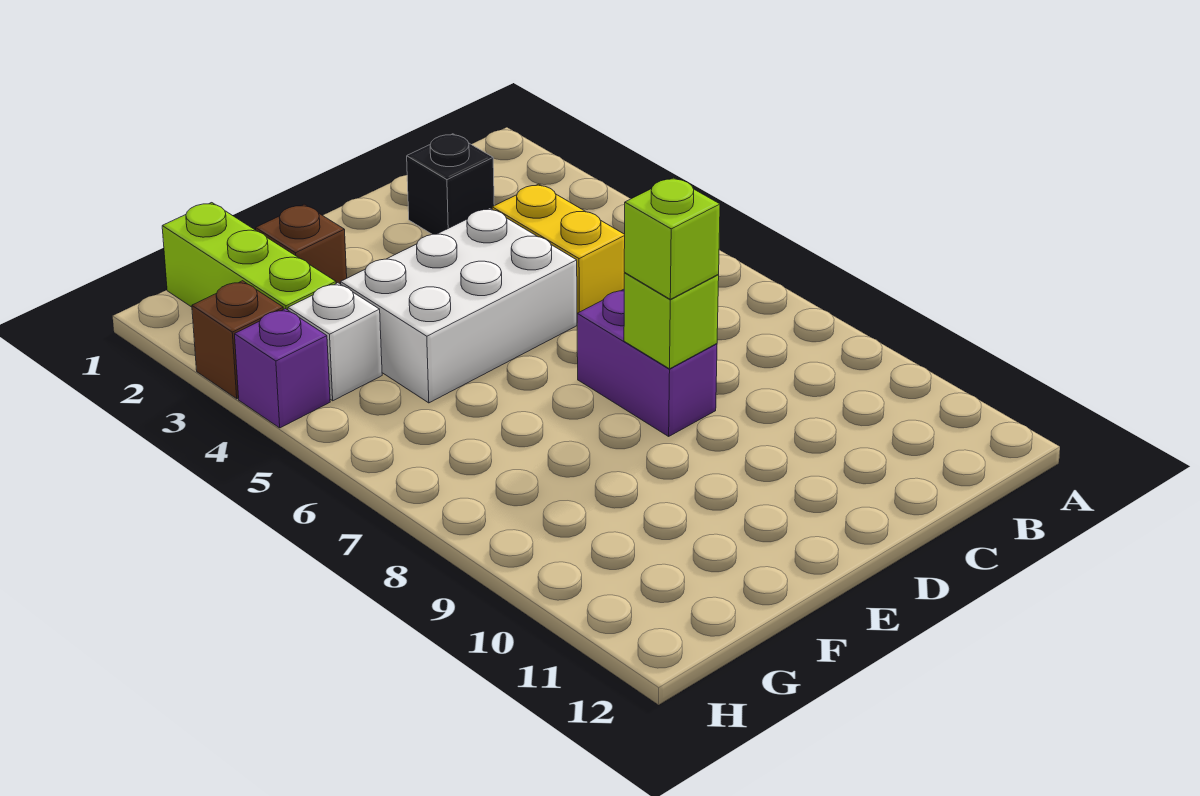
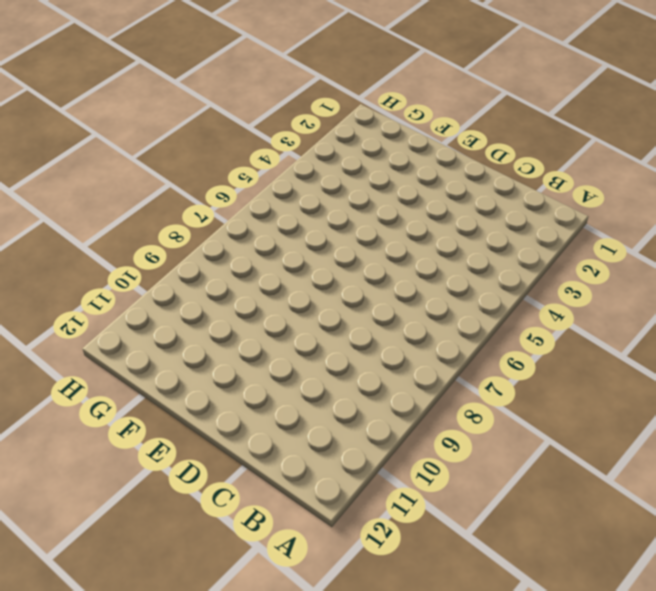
none -> black brick C2 level 1
none -> yellow brick C4:C5 level 1

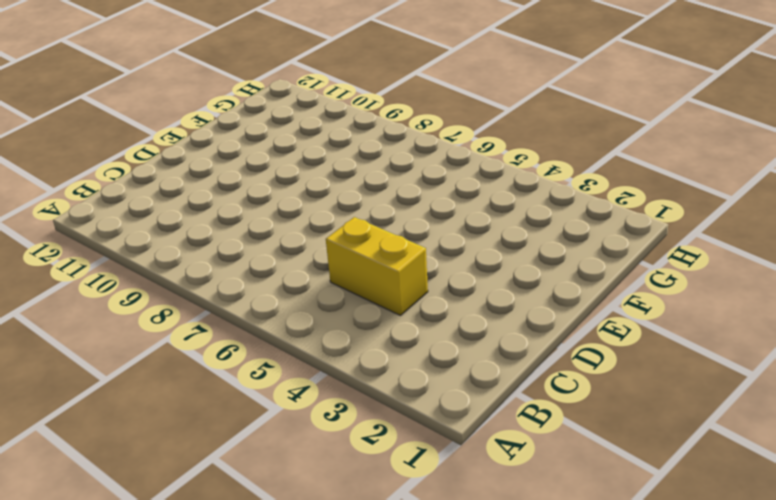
none -> black brick C2 level 1
none -> white brick D4:F5 level 1

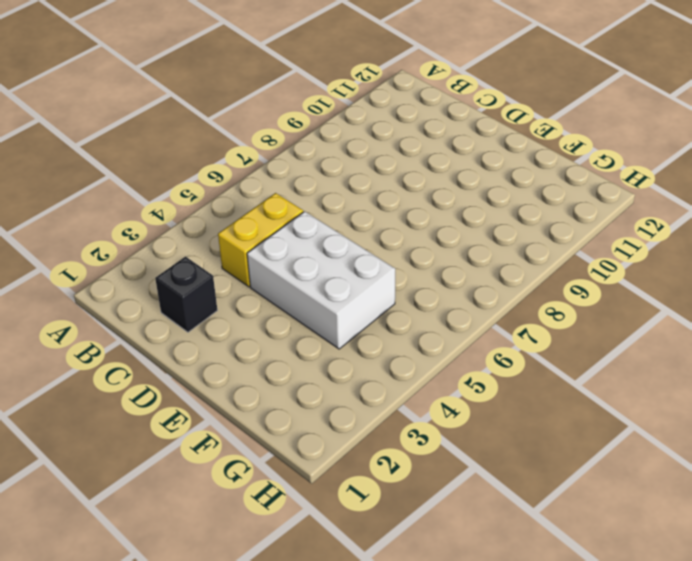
none -> purple brick D7:D8 level 1
none -> brown brick F2 level 1

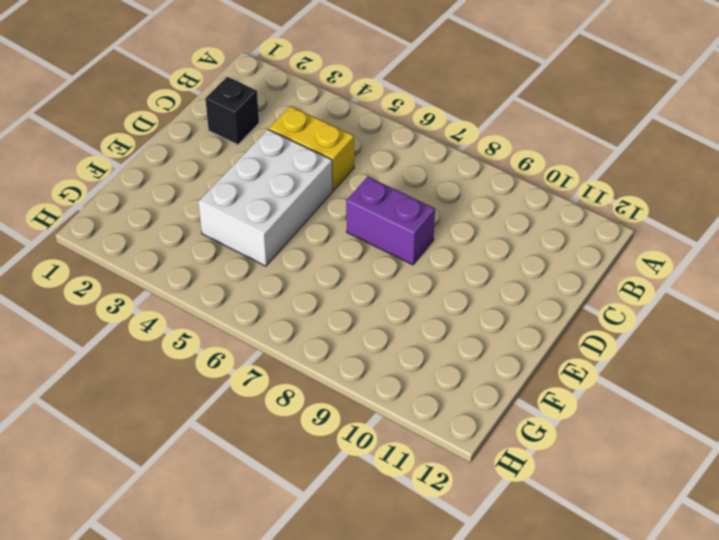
none -> brown brick F2 level 1
none -> lime brick G1:G3 level 1

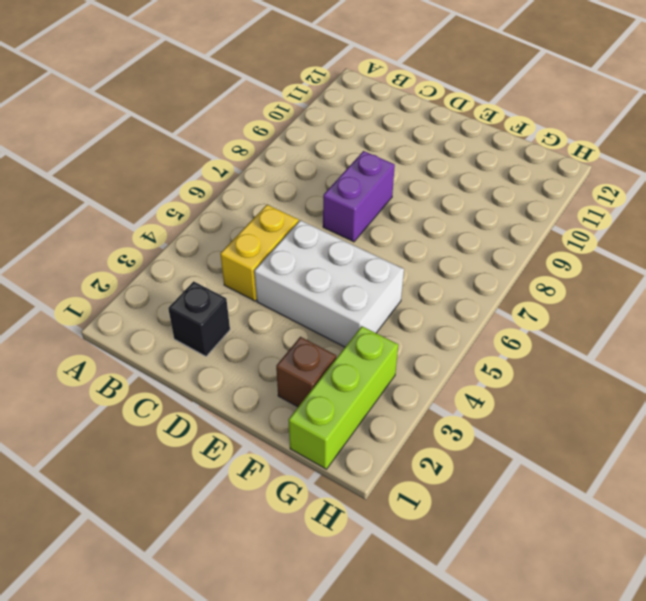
none -> white brick G4 level 1
none -> brown brick H3 level 1

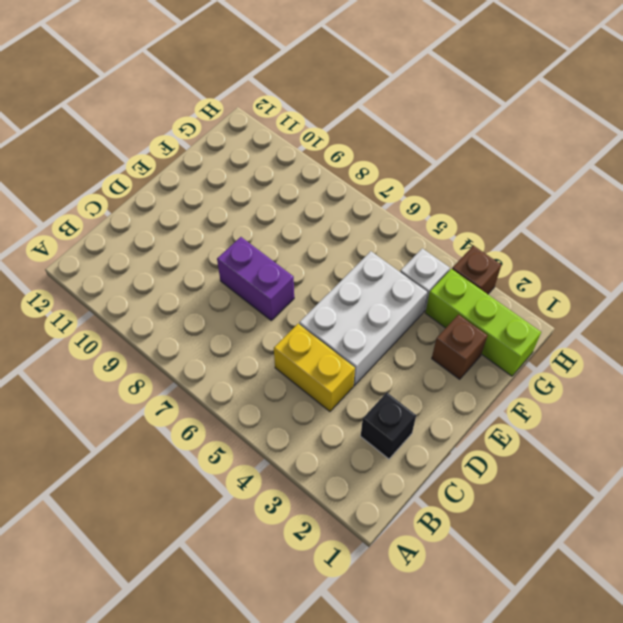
none -> purple brick H4 level 1
none -> lime brick D8 level 2

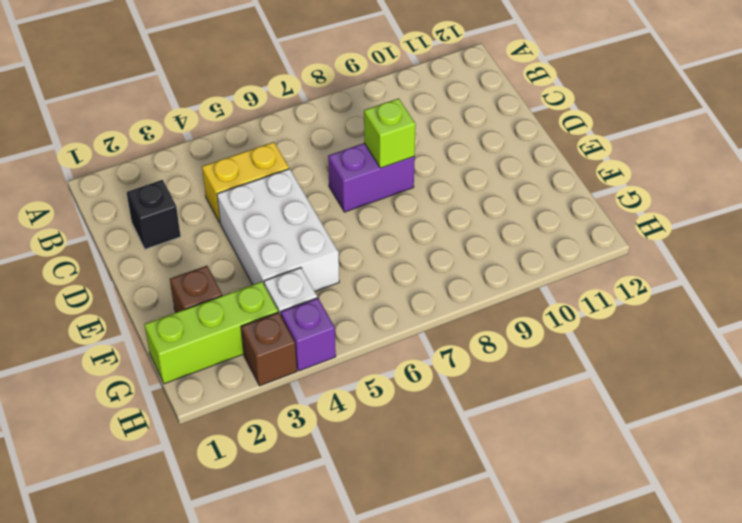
none -> lime brick D8 level 3

